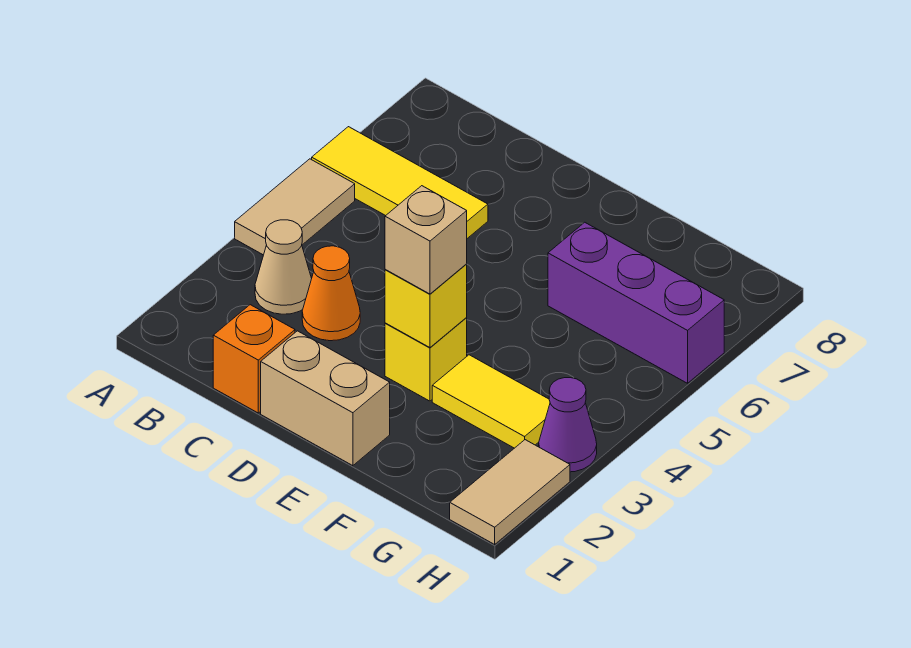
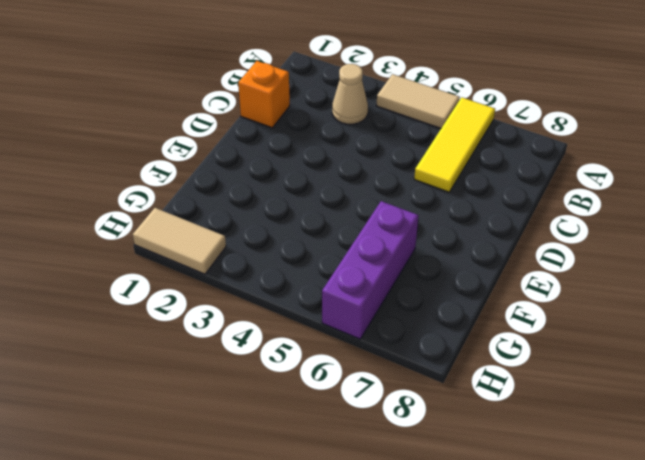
none -> orange cone C3 level 1
none -> tan brick D1:E1 level 1
none -> yellow brick E3 level 1

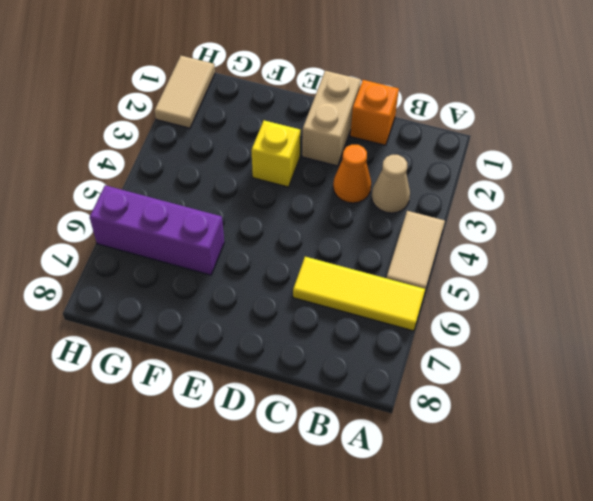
tan brick D1:D2 level 1 -> tan brick D1:E1 level 1
none -> yellow tile F3:G3 level 1
none -> purple cone H3 level 1
none -> yellow brick E3 level 2

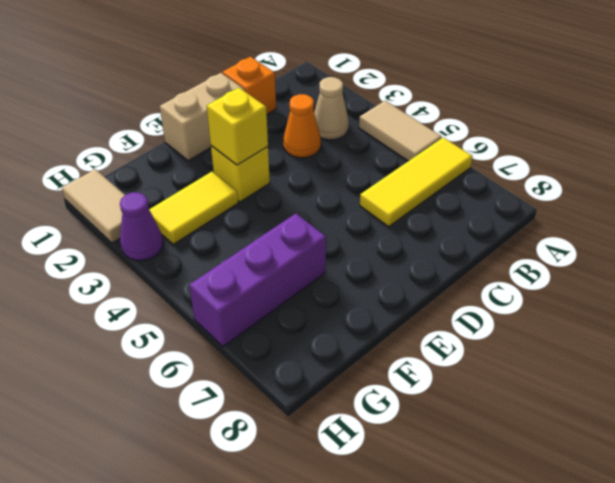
none -> tan brick E3 level 3

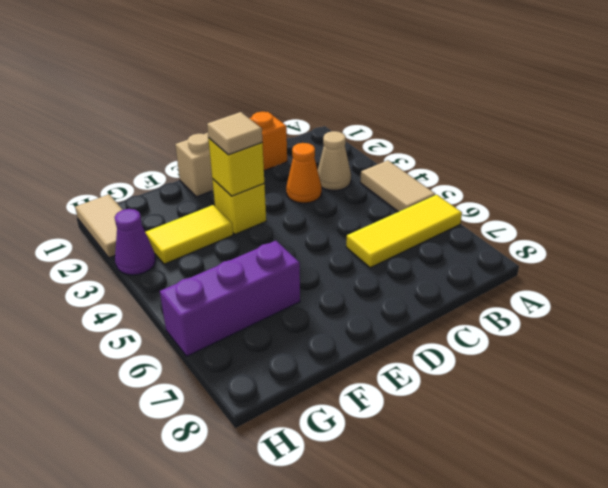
tan tile E3 level 3 -> tan brick E3 level 3

